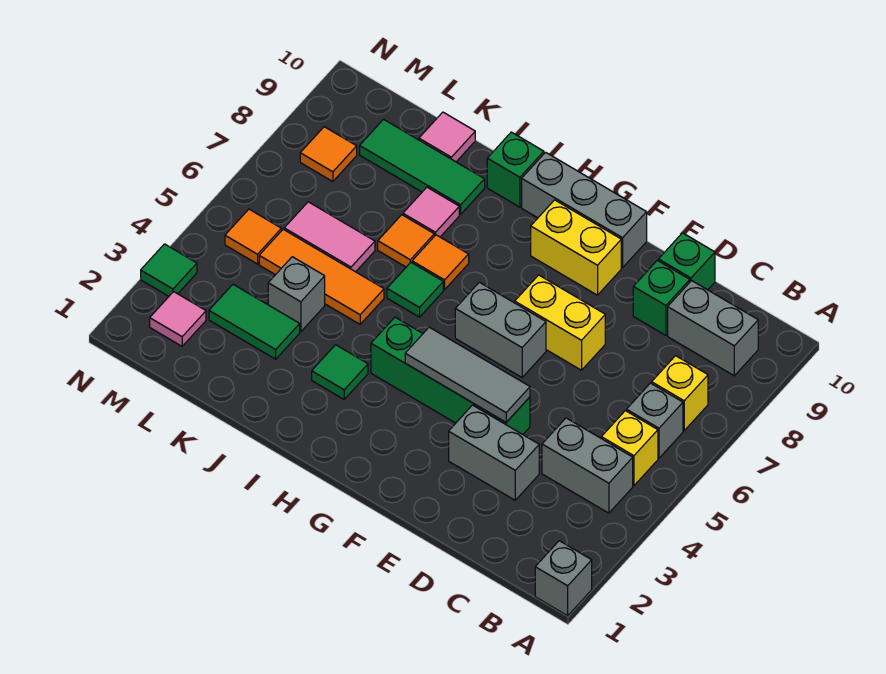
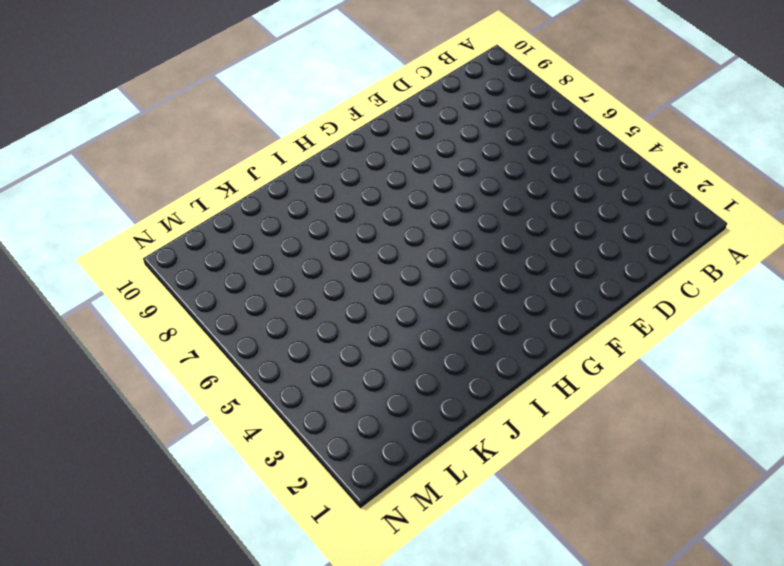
none -> grey brick A1 level 1
none -> grey brick B4:C4 level 1
none -> yellow brick B5 level 1
none -> grey brick B6 level 1

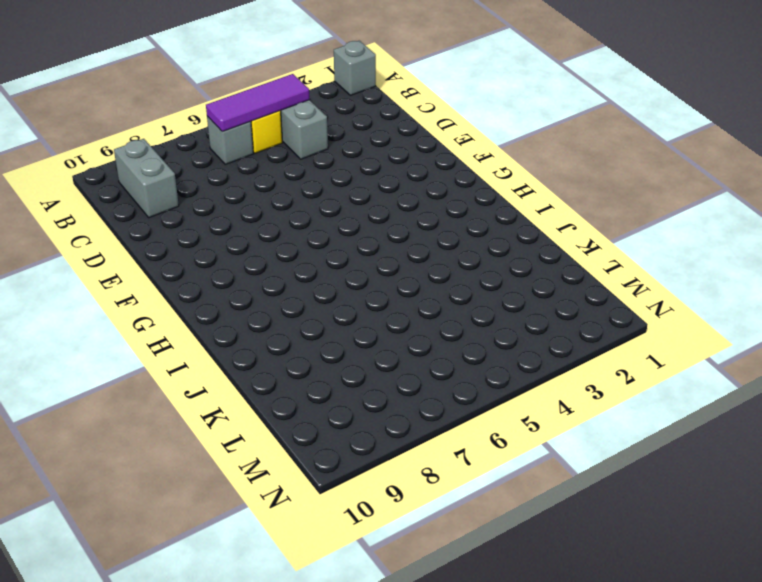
purple tile B4:B6 level 2 -> none
none -> yellow brick B7 level 1
none -> grey brick D3:E3 level 1
none -> green brick D9 level 1
none -> green brick D10 level 1

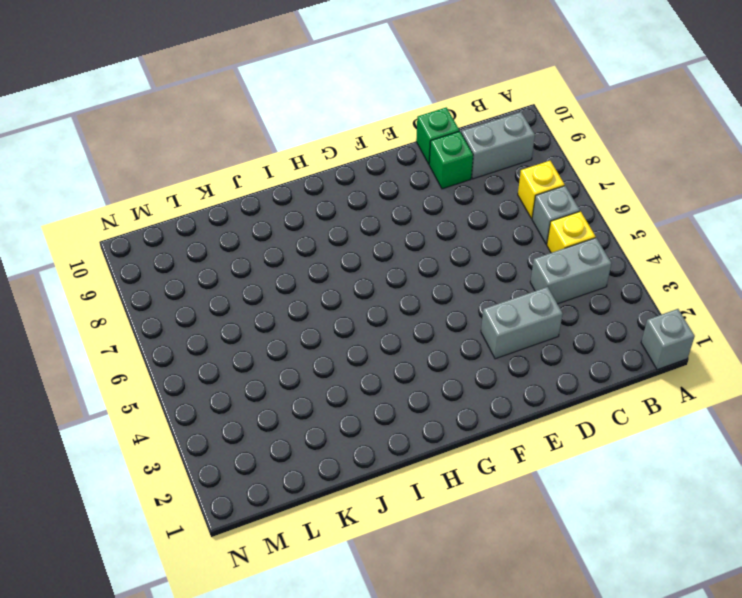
none -> green brick E4:H4 level 1
none -> yellow brick E7:F7 level 1
none -> grey brick F6:G6 level 1
none -> yellow brick F9:G9 level 1

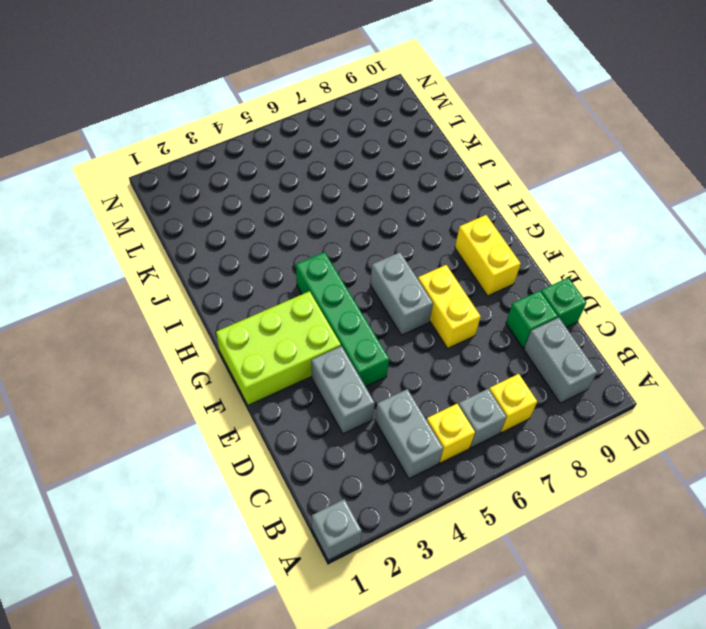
lime brick F1:G3 level 1 -> none
none -> grey brick F10:H10 level 1
none -> green tile I3 level 1
none -> green tile I6 level 1
none -> orange tile I7 level 1

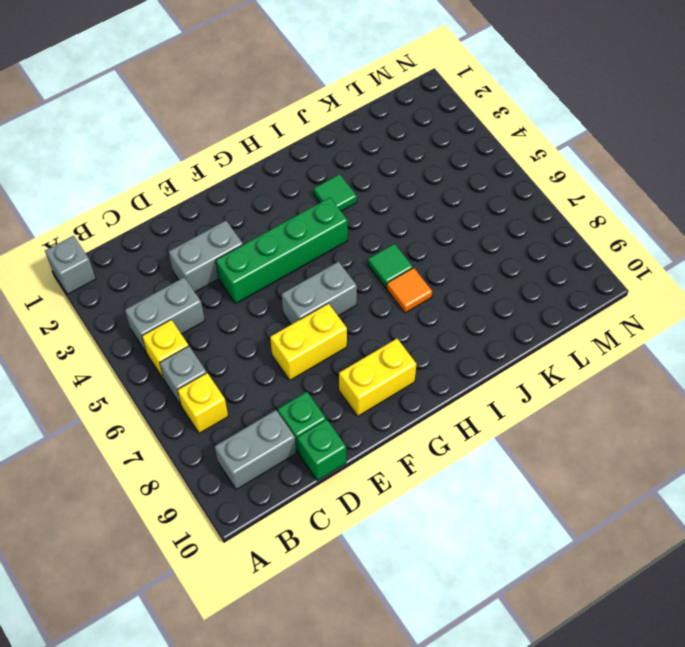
none -> grey brick F10:H10 level 1
none -> green brick I10 level 1
none -> orange tile J5:L5 level 1
none -> orange tile J7 level 1

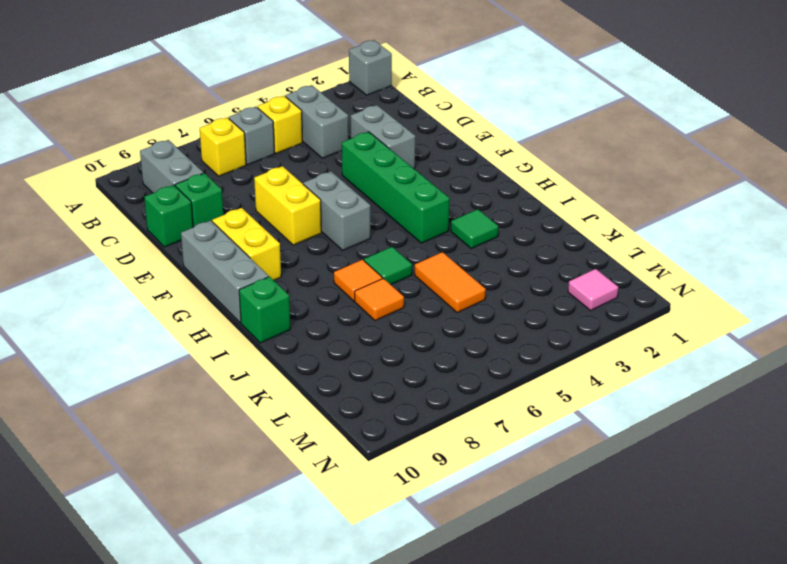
orange tile J5:K5 level 1 -> orange tile J5:L5 level 1
none -> pink tile J8 level 1
none -> green tile J9:L9 level 1
none -> green tile K3:L3 level 1
none -> grey brick K4 level 1

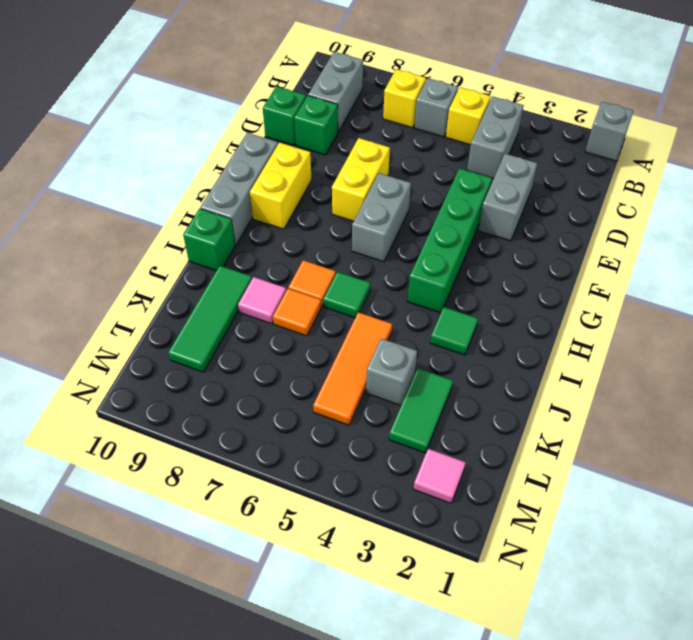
none -> pink tile K6:L6 level 1
none -> pink tile K10 level 1
none -> orange tile M5 level 1
none -> orange tile M8 level 1

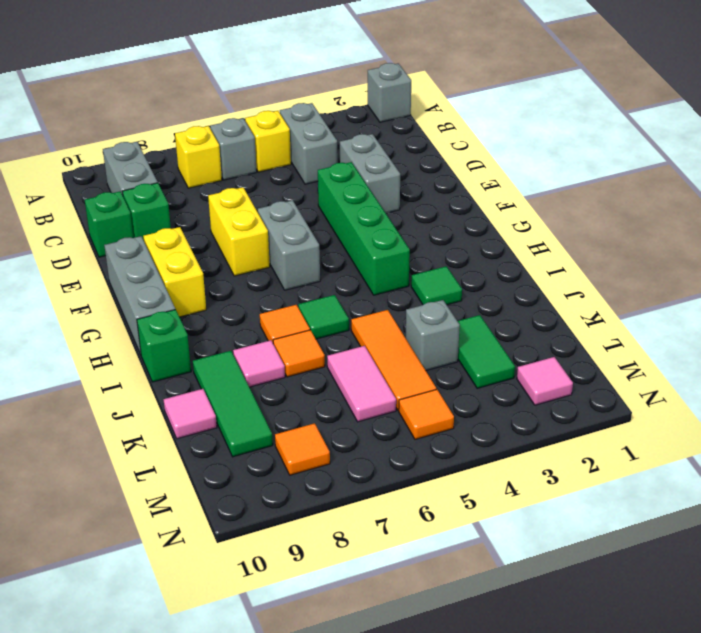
none -> green tile N3 level 1
none -> grey tile E4:G4 level 2

